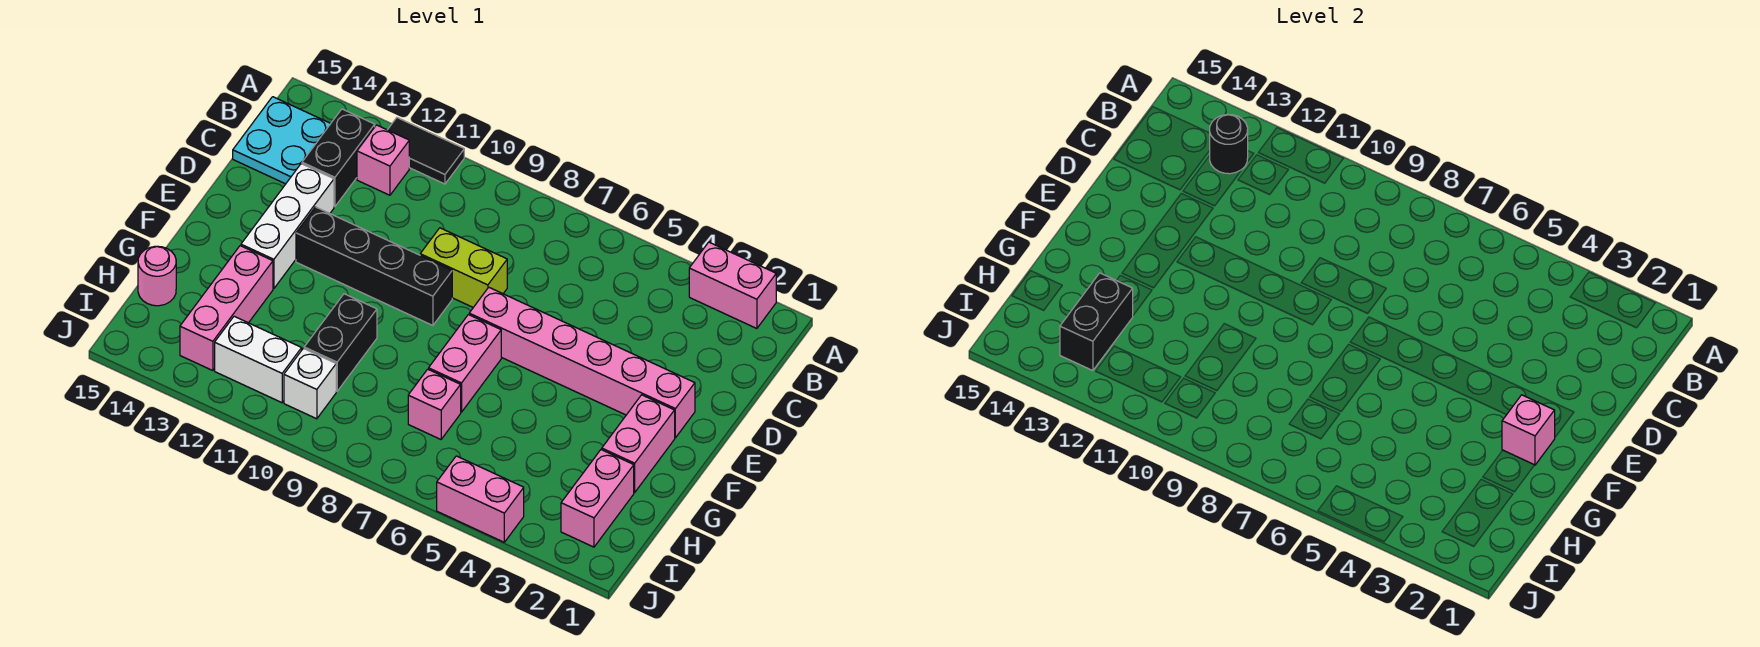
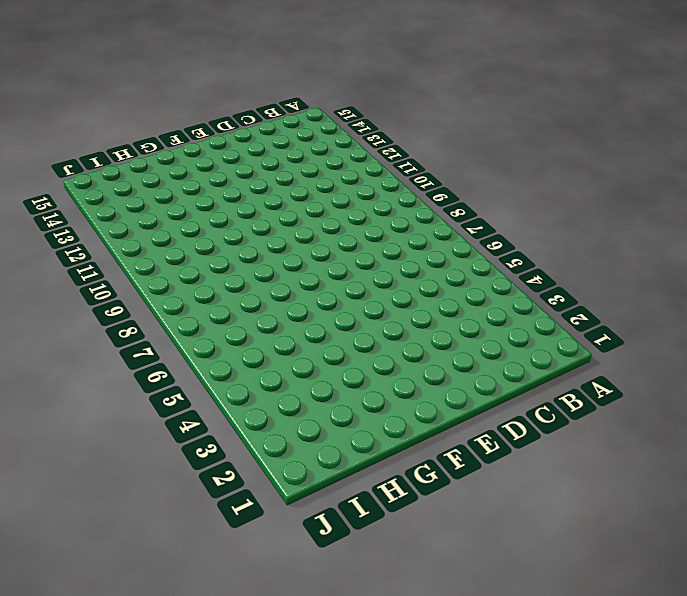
none -> pink brick A2:A3 level 1
none -> black tile A11:A12 level 1
none -> pink brick B12 level 1

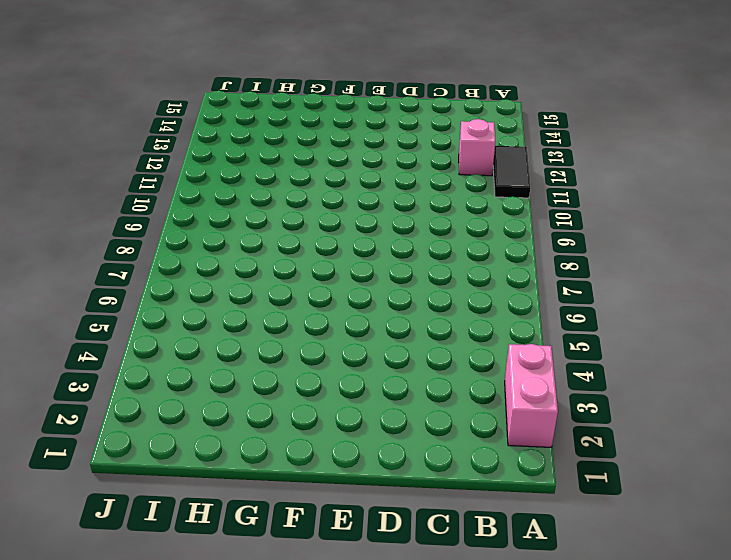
none -> black brick B13:C13 level 1
none -> cyan plate B14:C15 level 1
none -> lime brick D8:D9 level 1

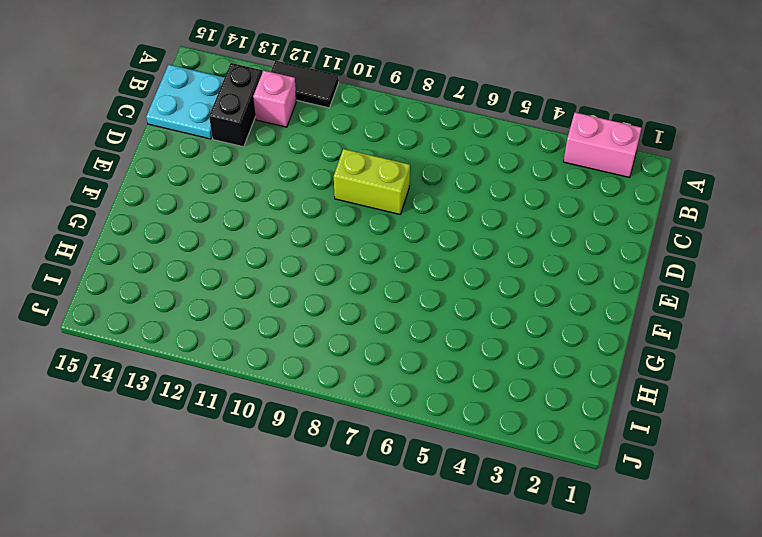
none -> white brick D13:F13 level 1
none -> pink brick E2:E7 level 1
none -> black brick E9:E12 level 1

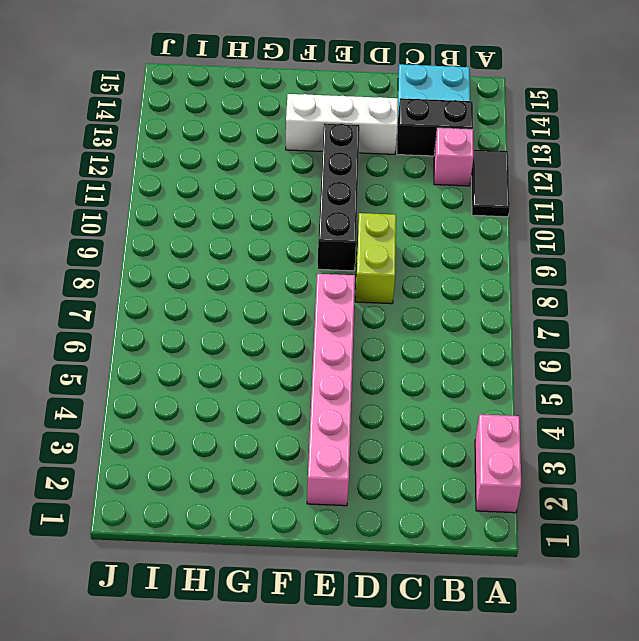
none -> pink brick F2:G2 level 1
none -> pink brick F7:G7 level 1
none -> black brick G10:H10 level 1

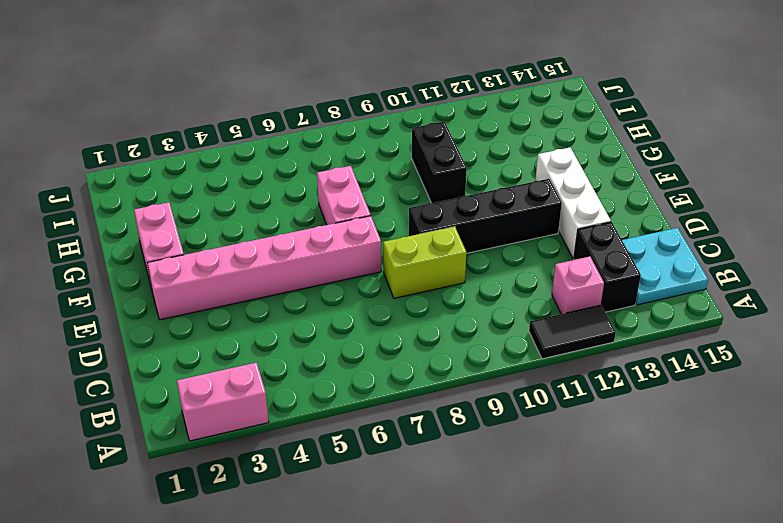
none -> pink brick G13:I13 level 1
none -> pink brick H2:I2 level 1
none -> pink brick H7 level 1

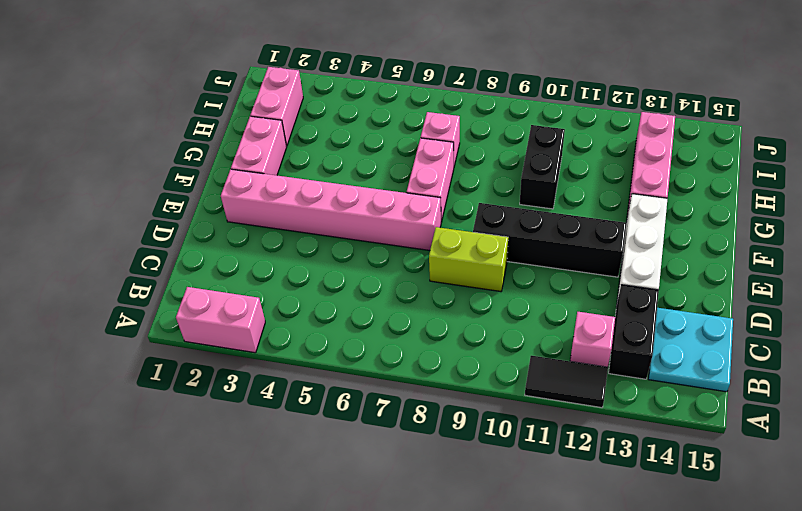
none -> pink round brick H15 level 1
none -> white brick I10 level 1
none -> white brick I11:I12 level 1

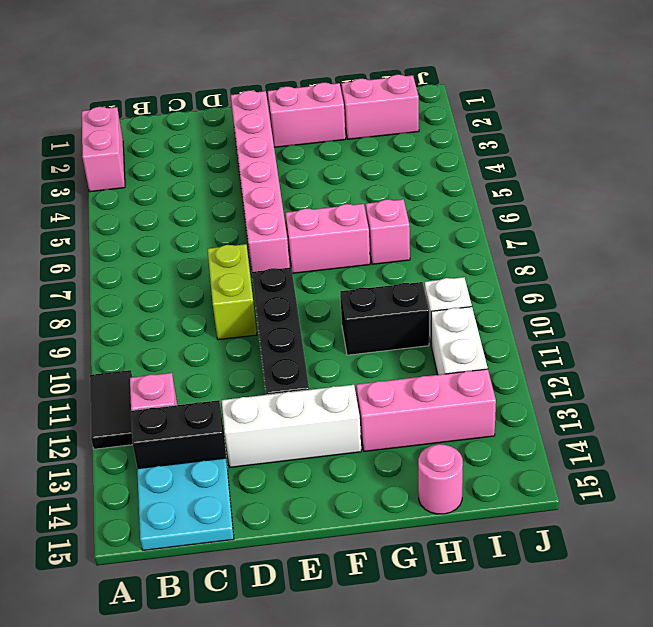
none -> pink brick J4:J5 level 1
none -> black round brick B13 level 2
none -> pink brick F2 level 2

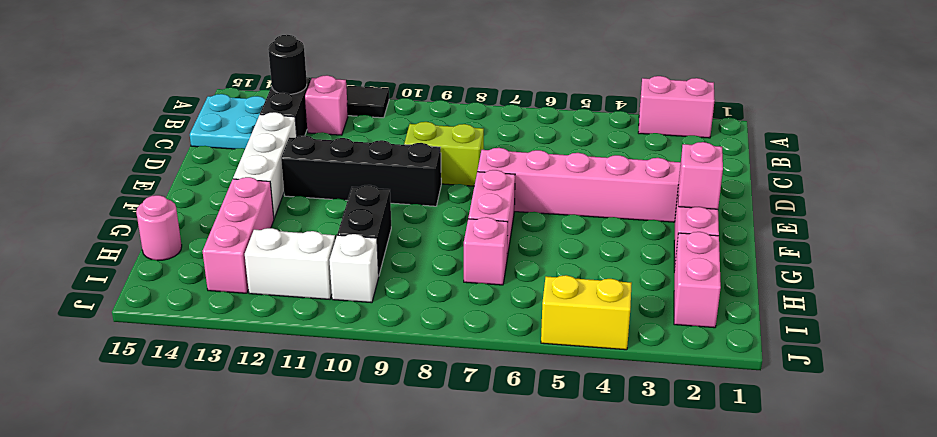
yellow brick J4:J5 level 1 -> pink brick J4:J5 level 1
none -> black brick H13:I13 level 2

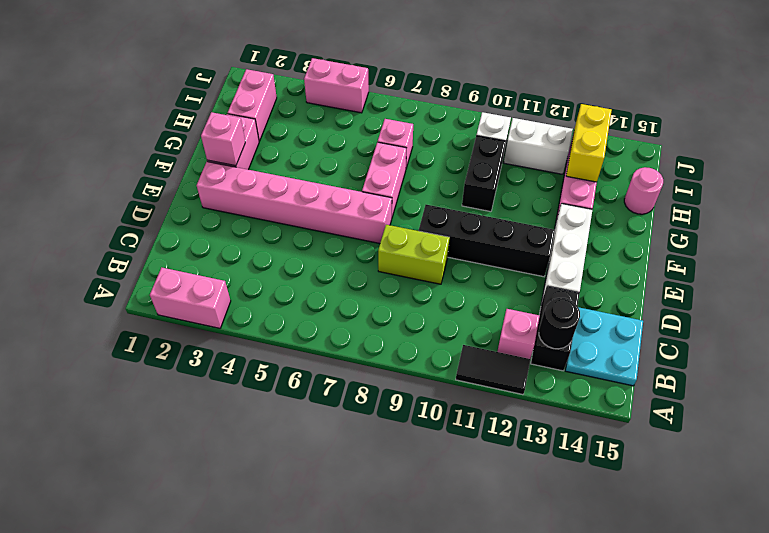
yellow brick H13:I13 level 2 -> black brick H13:I13 level 2

